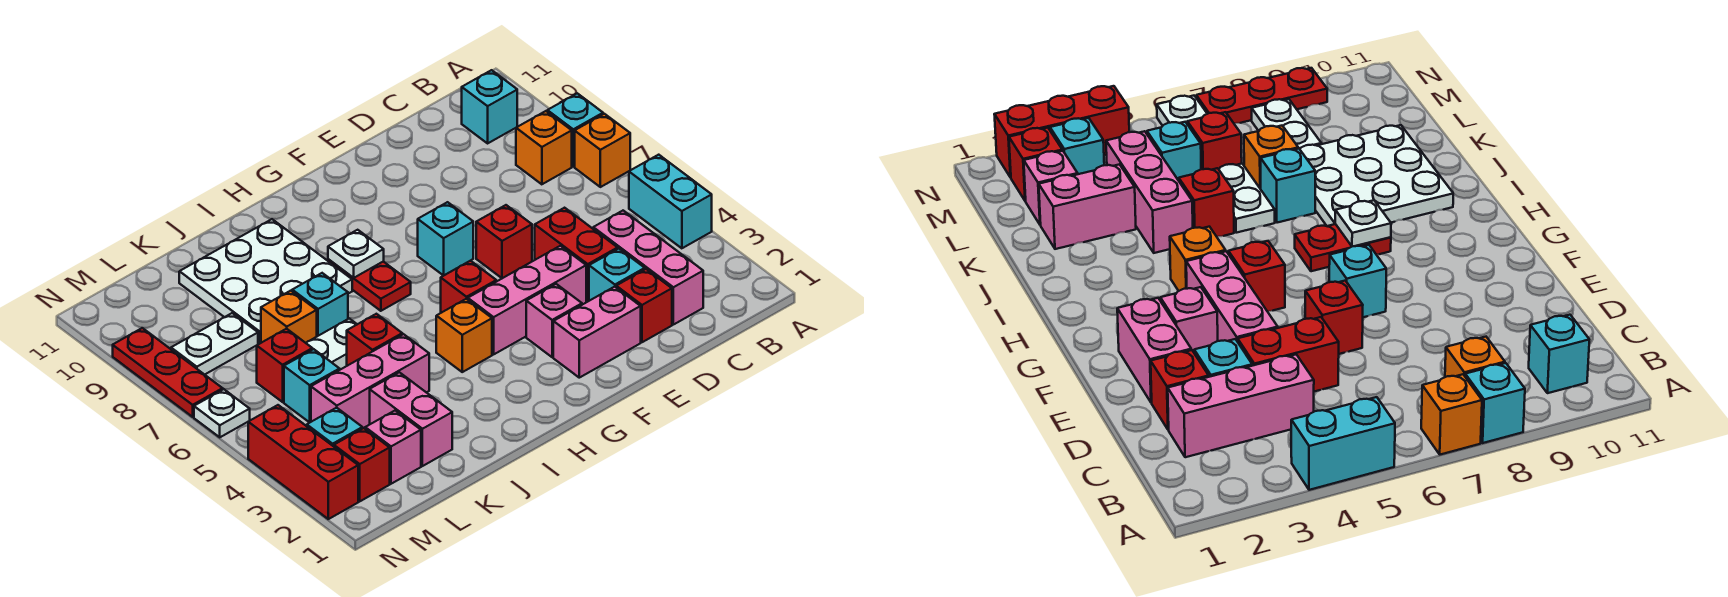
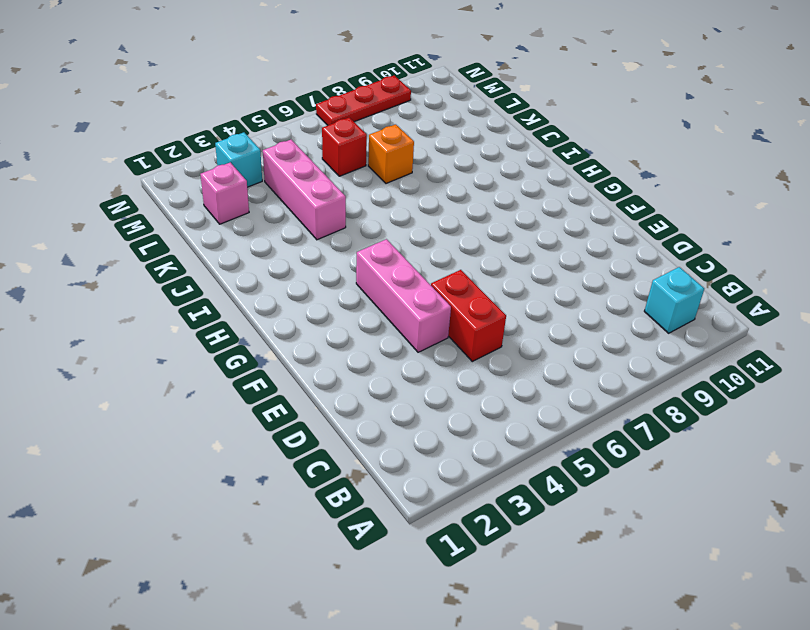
red brick D5:E5 level 1 -> red brick D4:D5 level 1
none -> cyan brick A4:A5 level 1
none -> orange brick A7 level 1
none -> cyan brick A8 level 1
none -> orange brick B8 level 1

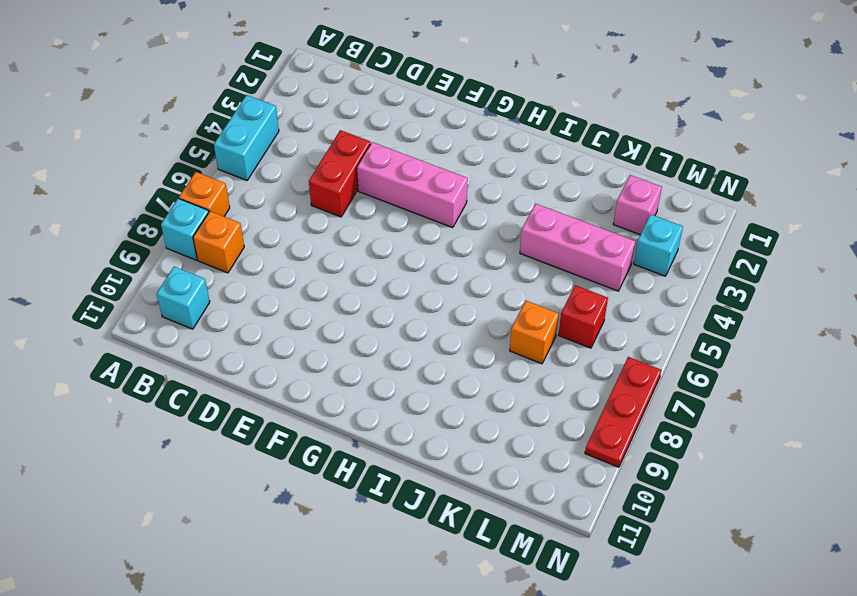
none -> pink brick C2:C4 level 1
none -> red brick D2 level 1
none -> cyan brick D3 level 1
none -> pink brick E2:F2 level 1

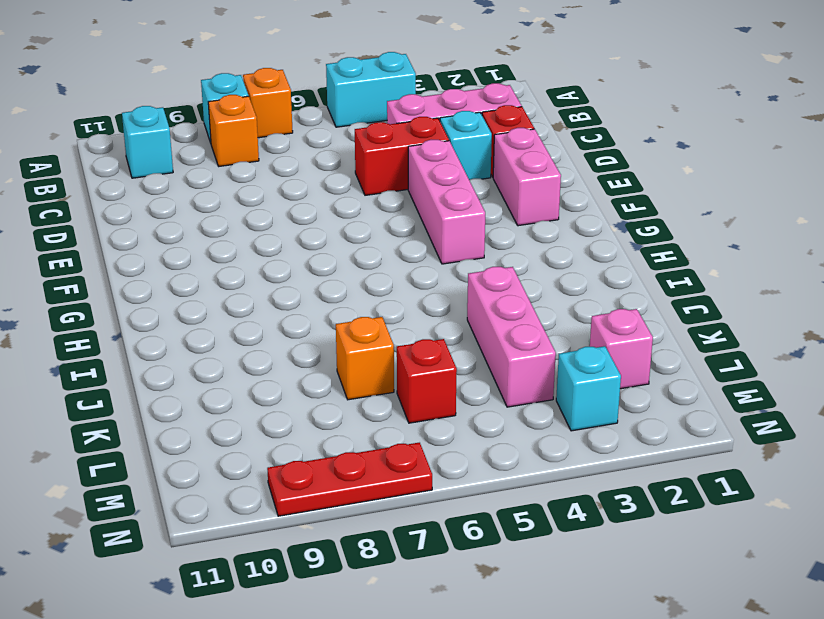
none -> red brick E6 level 1
none -> pink brick F3 level 1
none -> cyan brick F7 level 1
none -> red brick G5 level 1

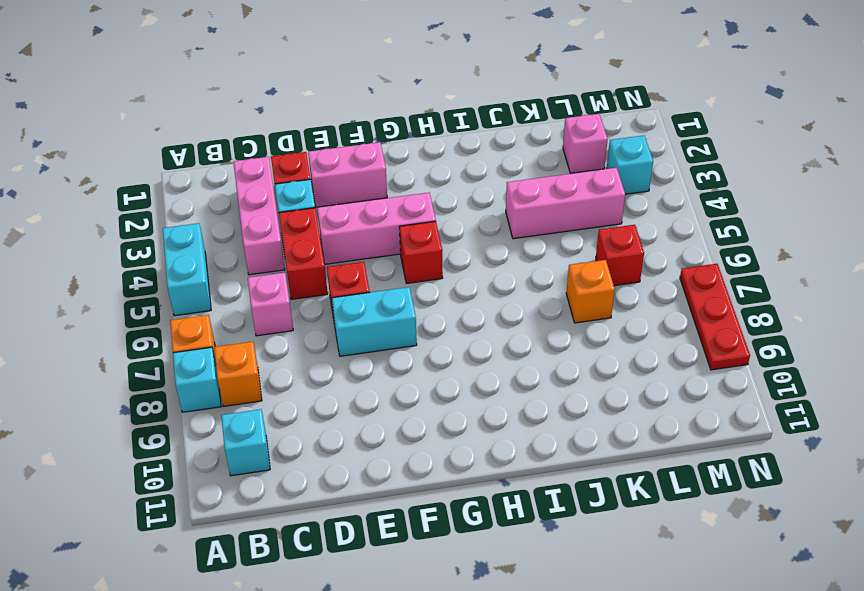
pink brick C6 level 1 -> pink brick F3 level 1
cyan brick E7:F7 level 1 -> cyan brick F7 level 1
none -> orange brick H4 level 1
none -> red plate H7:H8 level 1
none -> white plate I8:K10 level 1
none -> red brick J5 level 1

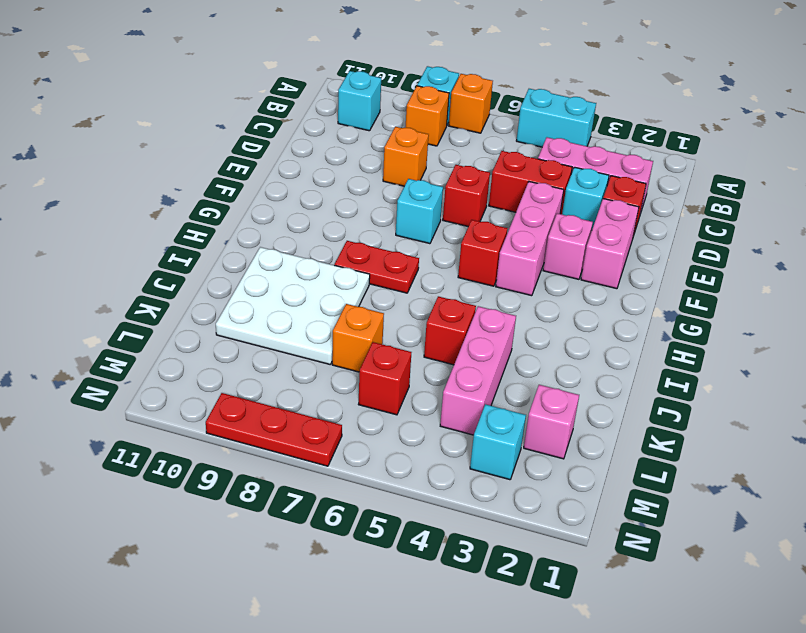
orange brick D8 level 1 -> orange brick H4 level 1
none -> white plate J6:K6 level 1
none -> cyan brick J7 level 1
none -> pink brick K2:K3 level 1
none -> cyan brick L5 level 1

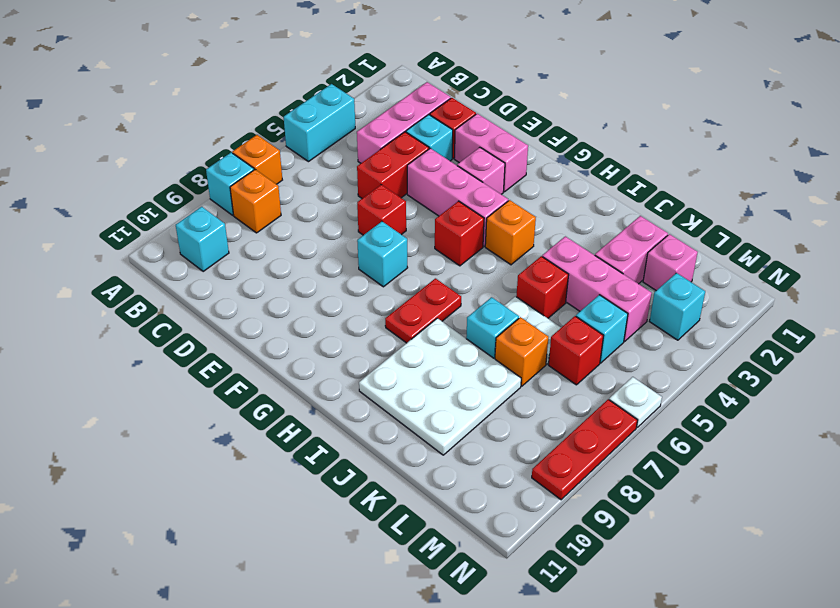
none -> white plate L8:M8 level 1
none -> red brick M2 level 1
none -> red brick N2:N4 level 1
none -> white plate H8 level 2

